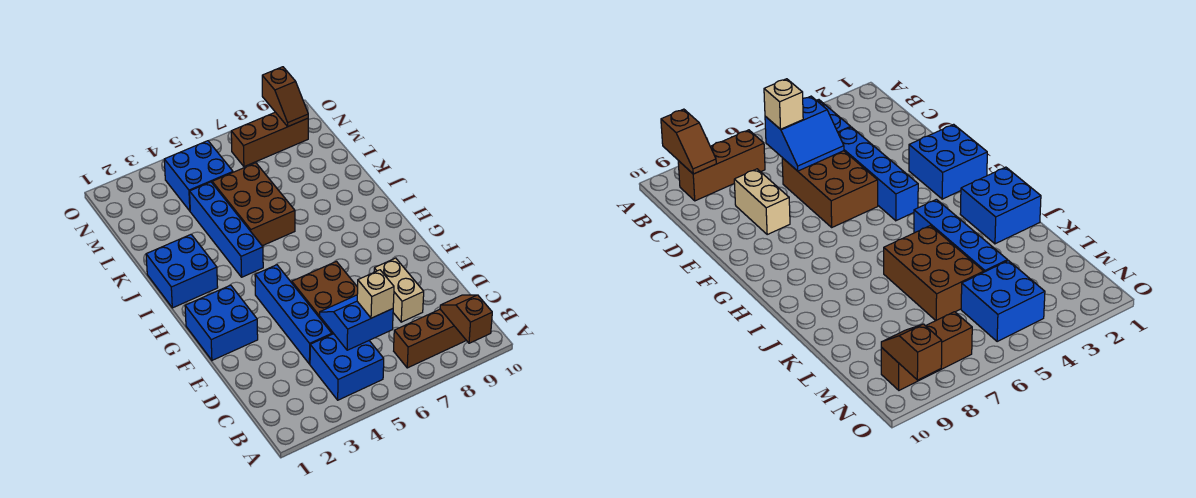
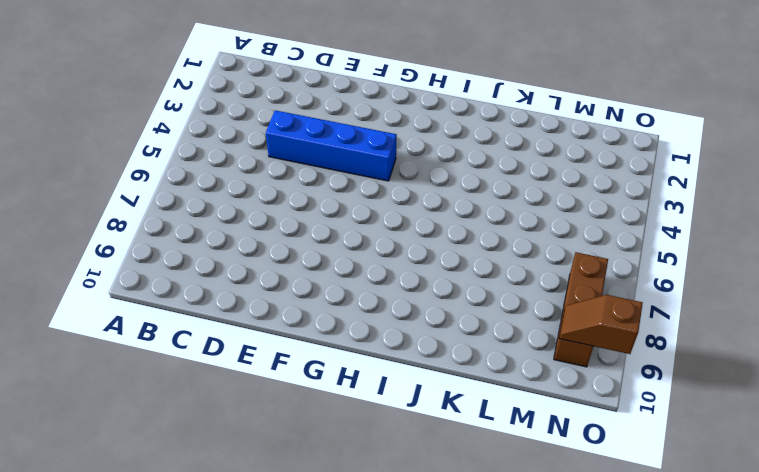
none -> blue brick B4:C5 level 1
none -> brown brick B7:B9 level 1
none -> brown brick D5:F6 level 1

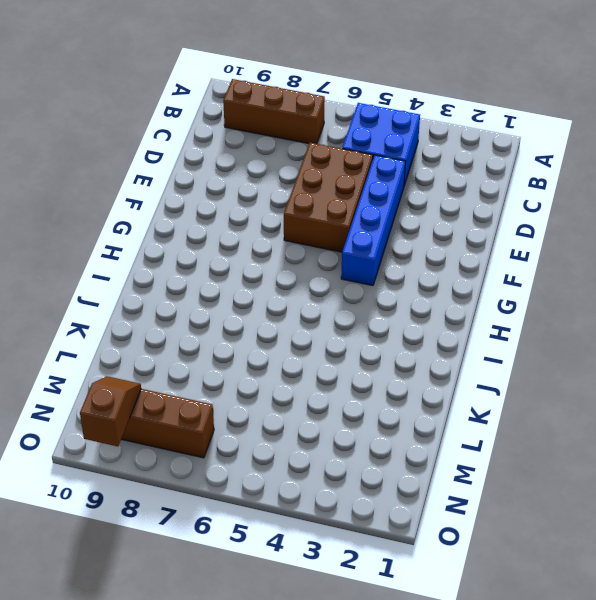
none -> tan brick D8:E8 level 1
none -> blue brick F1:G2 level 1
none -> blue brick I1:J2 level 1

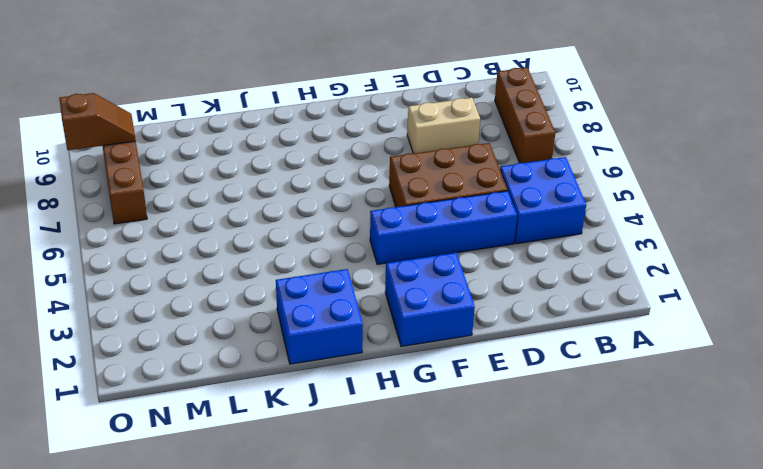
none -> blue brick I4:L4 level 1
none -> brown brick J5:L6 level 1
none -> blue brick M4:N5 level 1

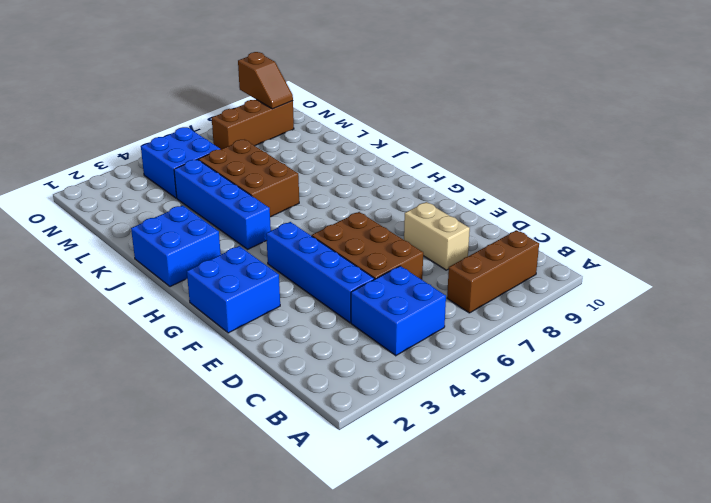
none -> brown slope A9:B9 level 2 top A
none -> blue slope C5:D6 level 2 top C
none -> tan brick C6 level 3

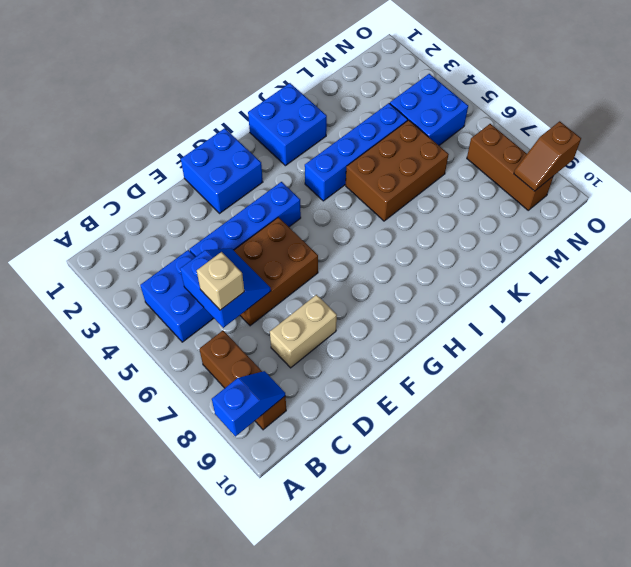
blue slope A9:B9 level 2 top A -> brown slope A9:B9 level 2 top A

